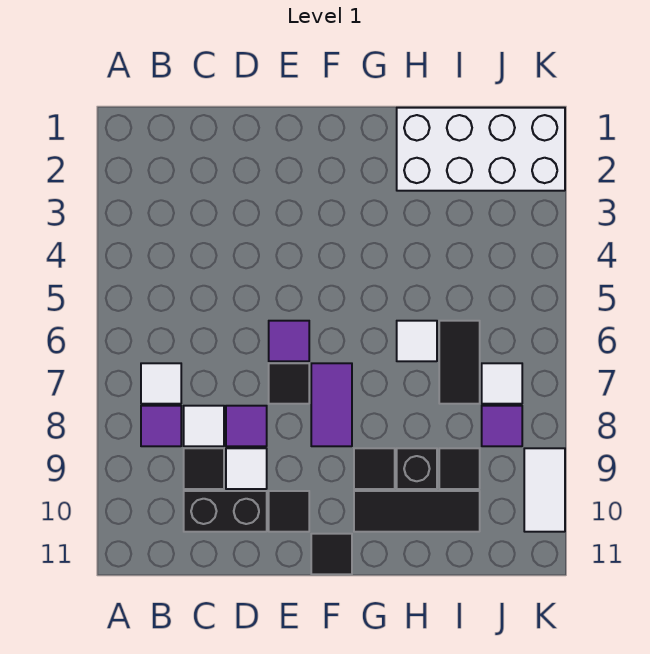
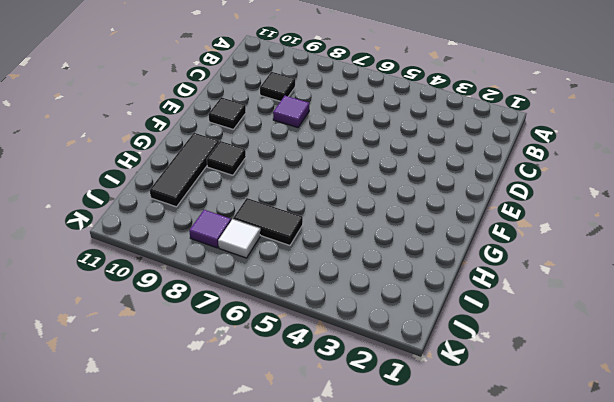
none -> white tile B7 level 1
none -> purple tile B8 level 1
none -> white tile C8 level 1

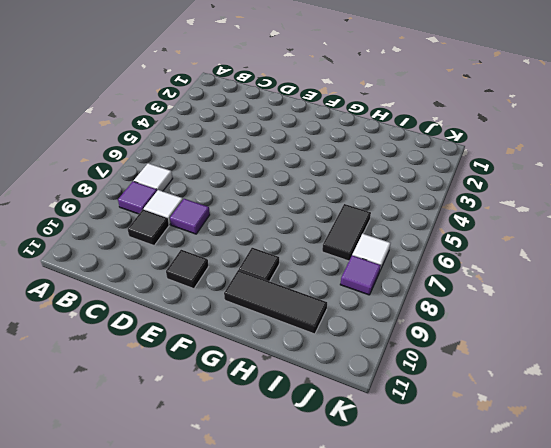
none -> black brick C10:D10 level 1
none -> white tile D9 level 1
none -> purple tile E6 level 1

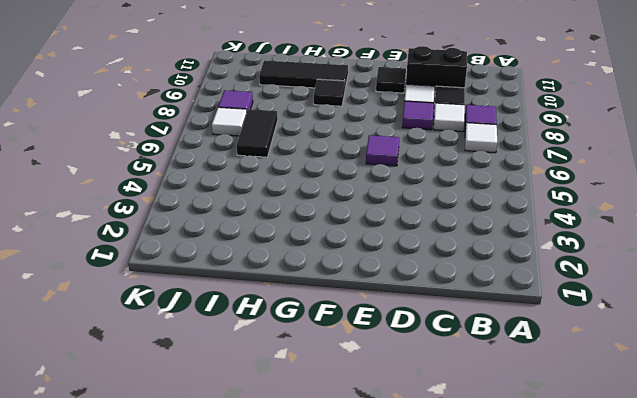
none -> black tile E7 level 1
none -> purple tile F7:F8 level 1
none -> black tile F11 level 1

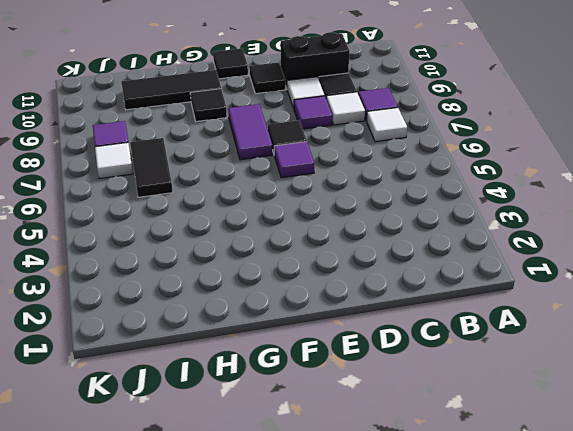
none -> white brick H1:K2 level 1
none -> white tile H6 level 1
none -> black brick H9 level 1

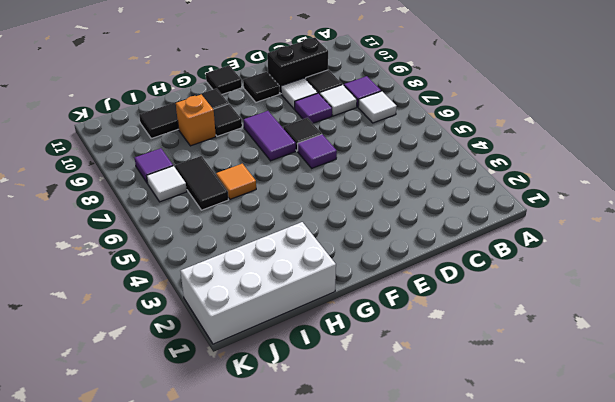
orange tile H6 level 1 -> white tile H6 level 1
orange brick H9 level 1 -> black brick H9 level 1
none -> black tile I9 level 1
none -> white tile K9:K10 level 1

